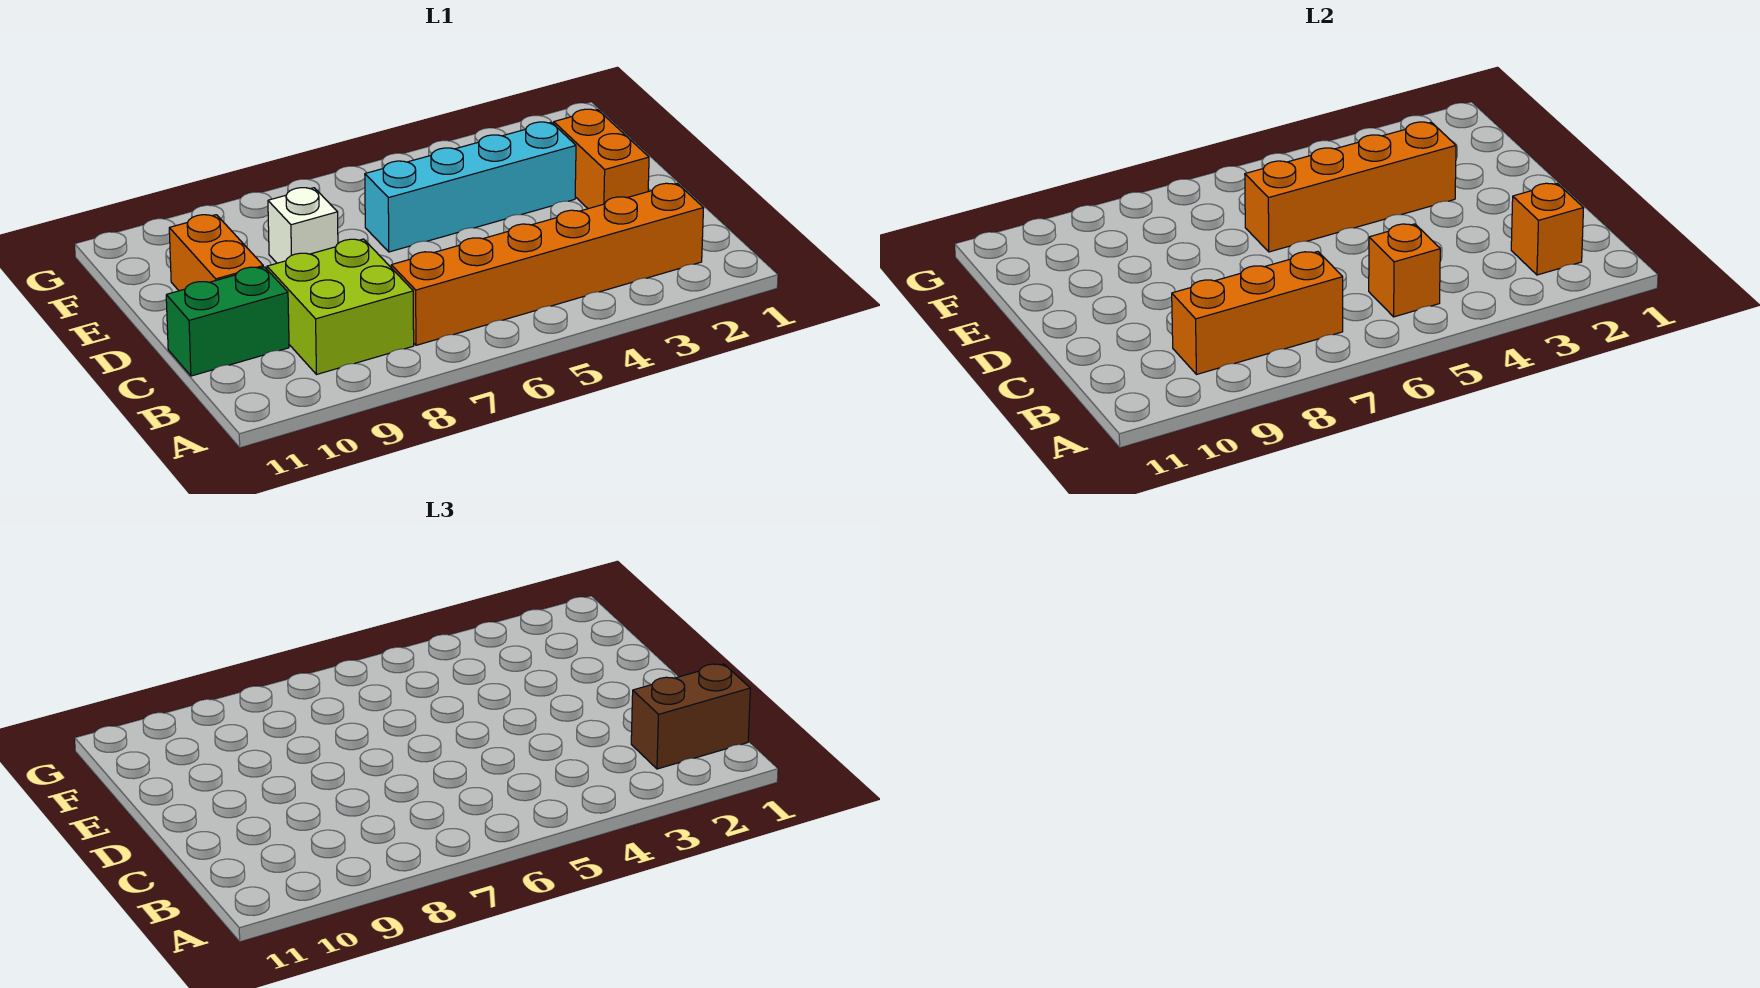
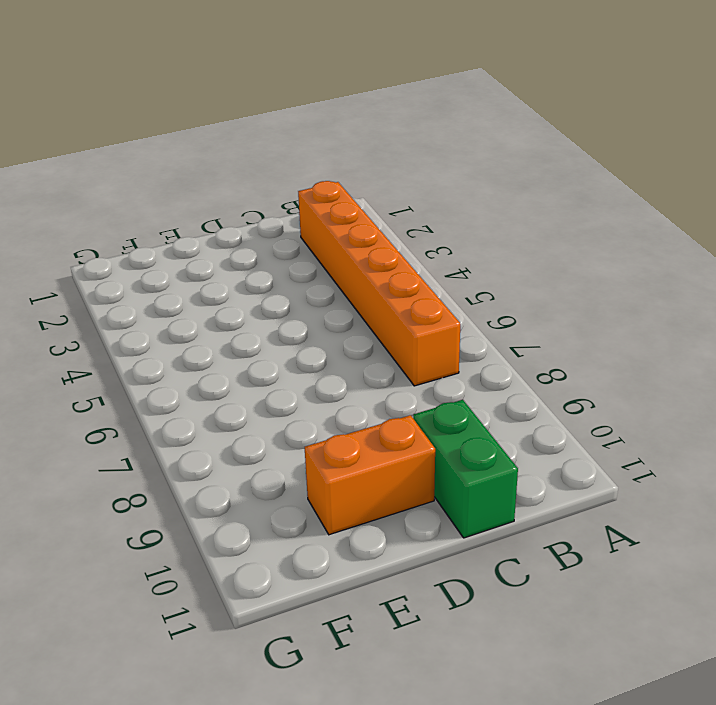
none -> lime brick B8:C9 level 1
none -> orange brick D2:E2 level 1
none -> cyan brick E3:E6 level 1

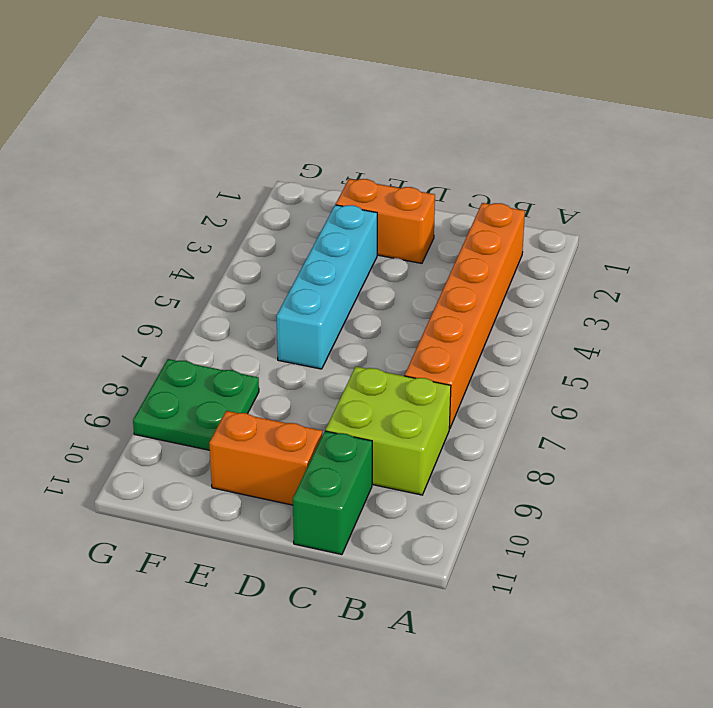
green plate F8:G9 level 1 -> none
none -> white brick E8 level 1
none -> orange brick B2 level 2
none -> orange brick B5 level 2

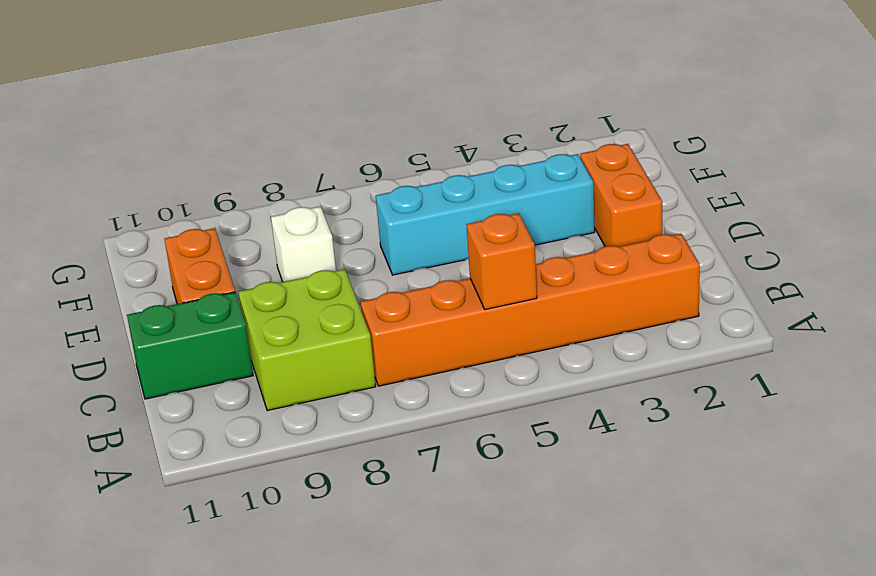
none -> orange brick B2 level 2
none -> orange brick B7:B9 level 2
none -> orange brick E3:E6 level 2

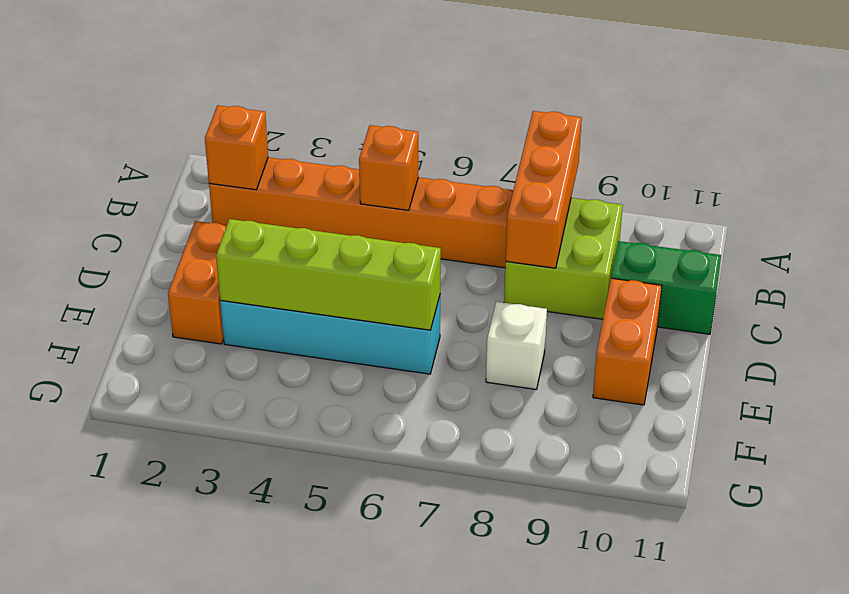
orange brick A8:C8 level 2 -> orange brick B7:B9 level 2
lime brick E3:E6 level 2 -> orange brick E3:E6 level 2
none -> brown brick B1:B2 level 3

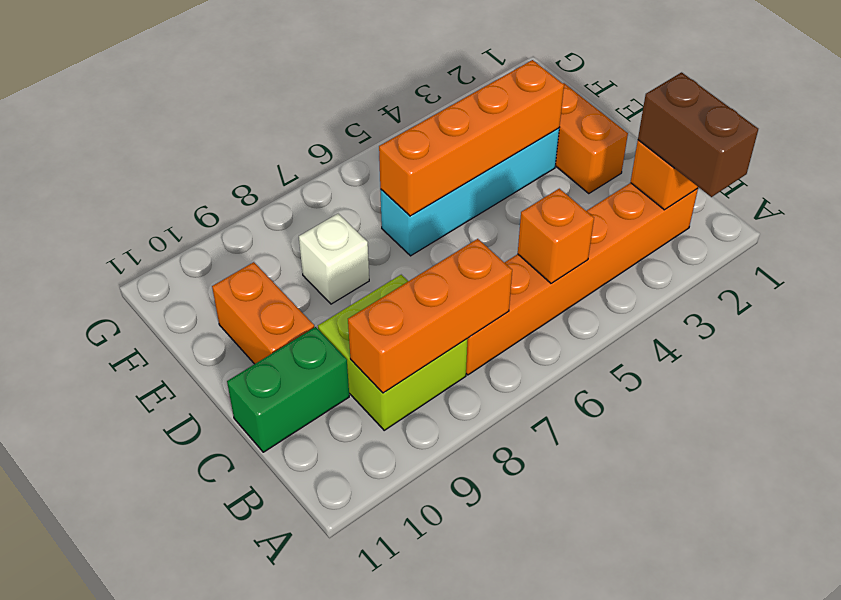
brown brick A2:B2 level 3 -> brown brick B1:B2 level 3

